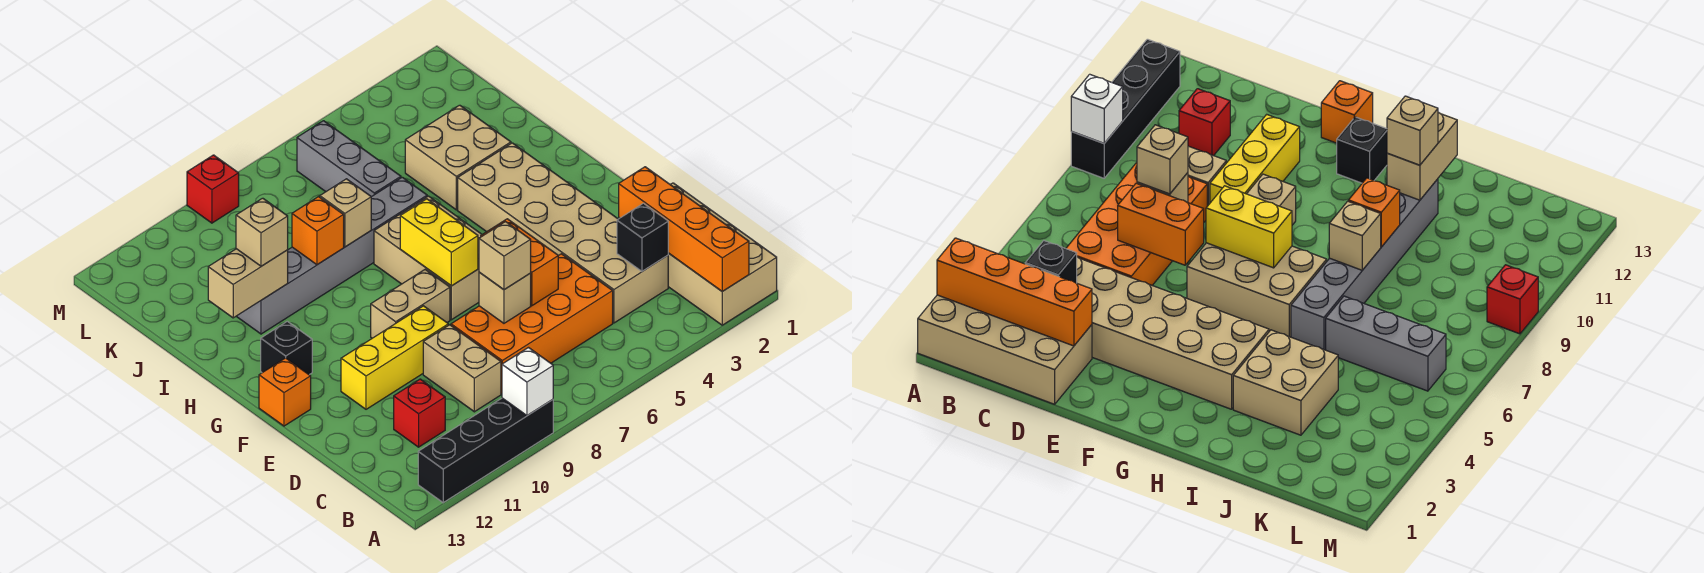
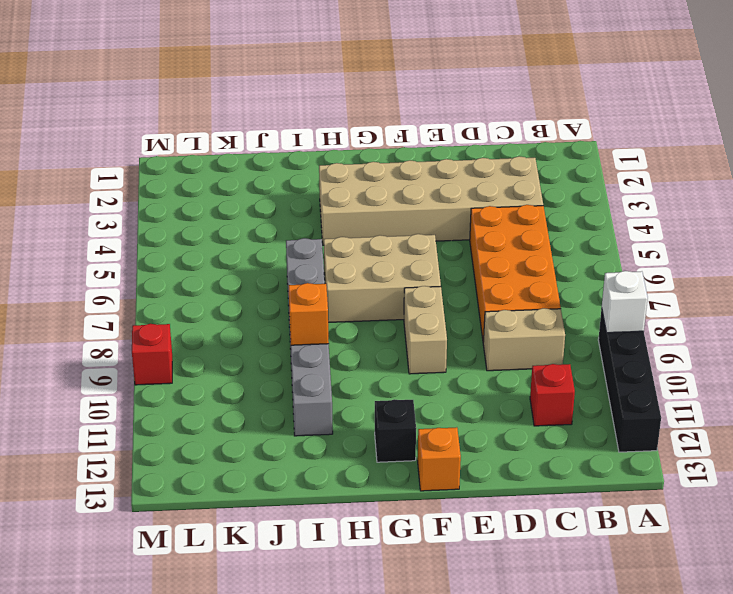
none -> tan brick A1:D2 level 1
none -> yellow brick E9:E11 level 1
none -> tan brick I3:J4 level 1

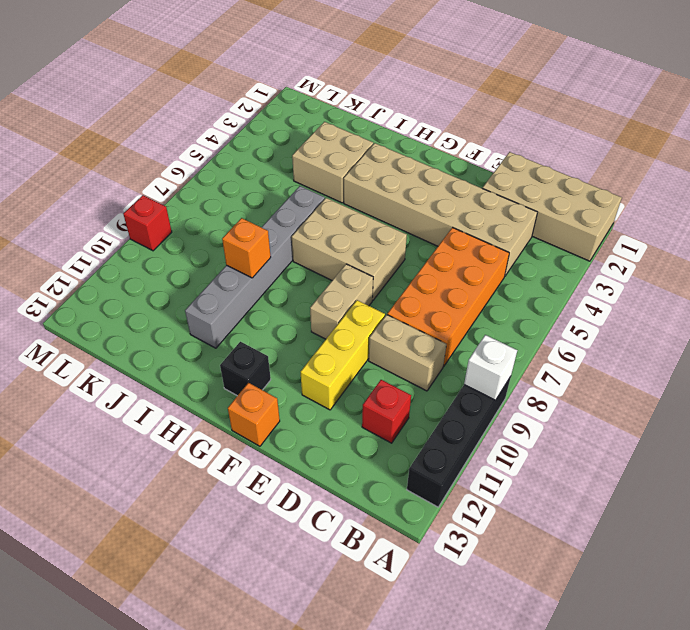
none -> grey brick J6:L6 level 1
none -> orange brick A2:D2 level 2
none -> black brick C3 level 2

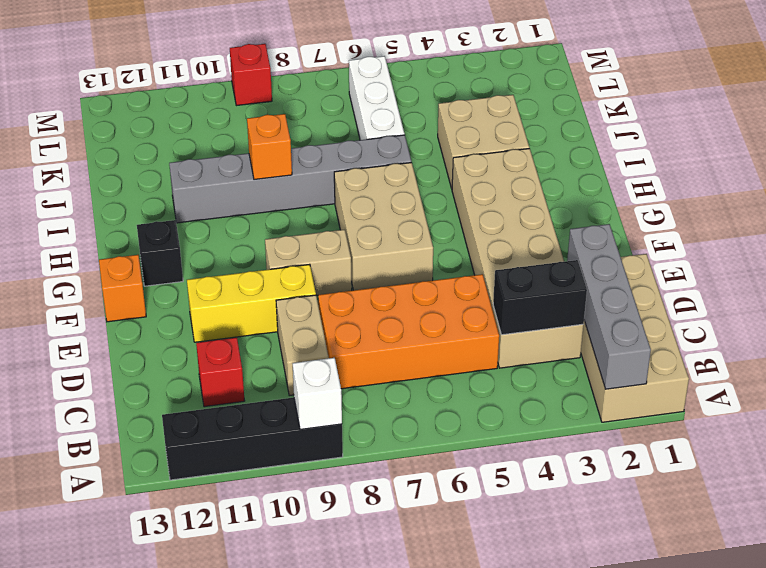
grey brick A2:D2 level 2 -> orange brick A2:D2 level 2
black brick C3:C4 level 2 -> black brick C3 level 2
white brick J6:L6 level 1 -> grey brick J6:L6 level 1
none -> orange brick D6:E6 level 2
none -> tan brick D7 level 2
none -> yellow brick F7:G7 level 2

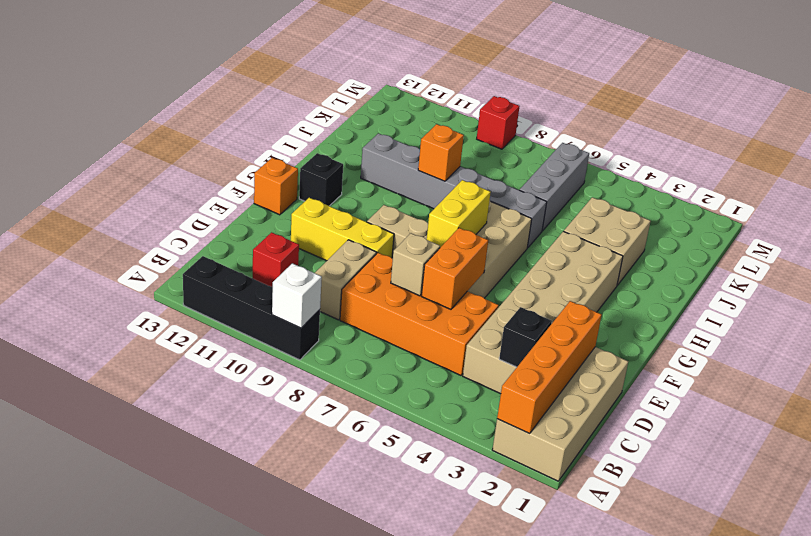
none -> tan brick I8 level 2
none -> tan brick I11:I12 level 2
none -> tan brick D7 level 3

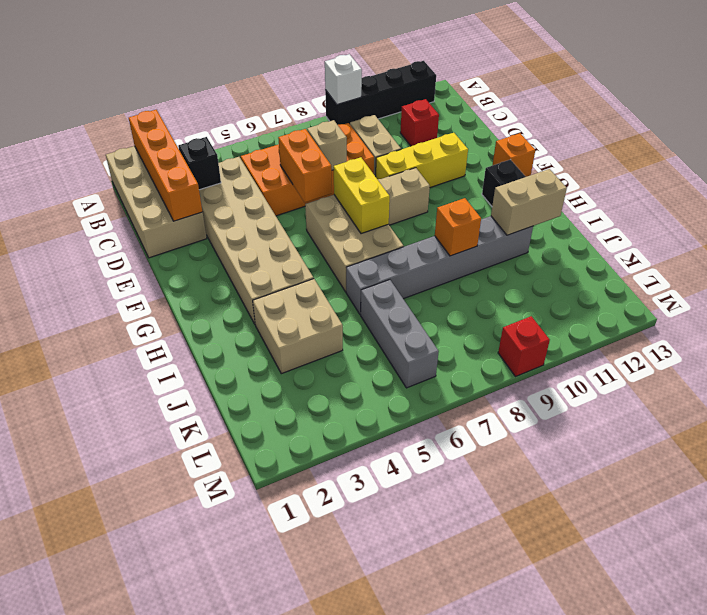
none -> tan brick I8 level 2
none -> tan brick D7 level 3
none -> tan brick I11 level 3

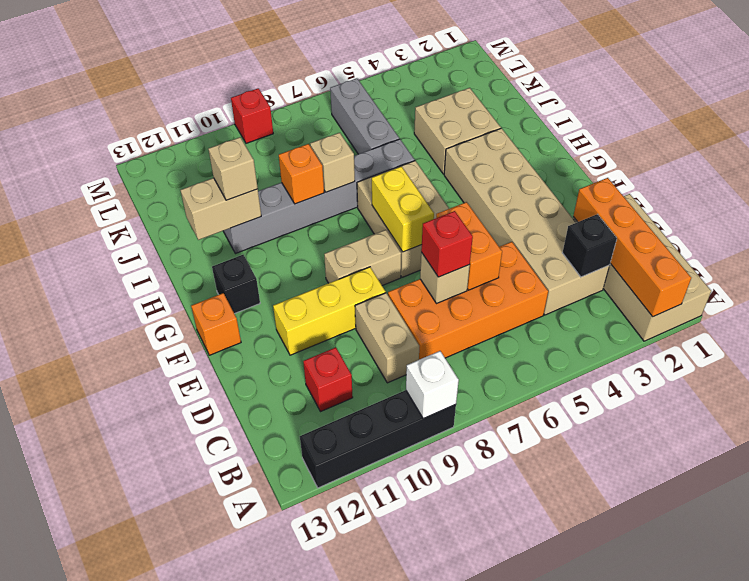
red brick D7 level 3 -> tan brick D7 level 3

